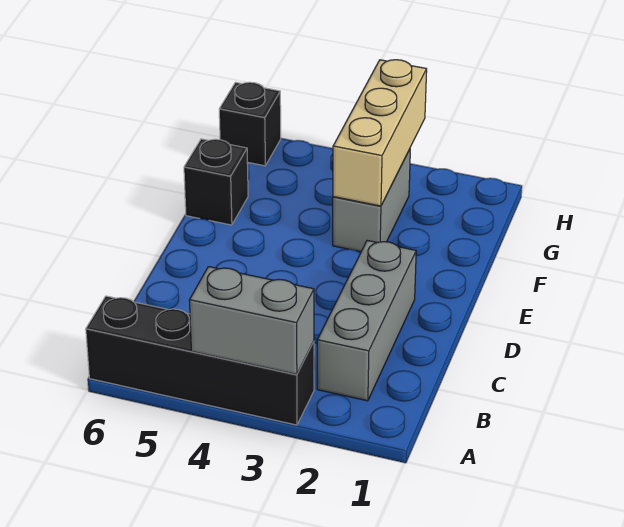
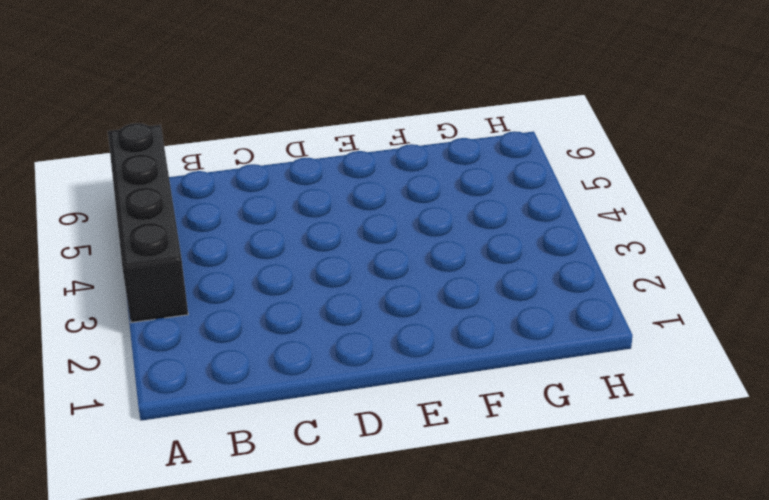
none -> grey brick B2:D2 level 1
none -> grey brick F3:G3 level 1

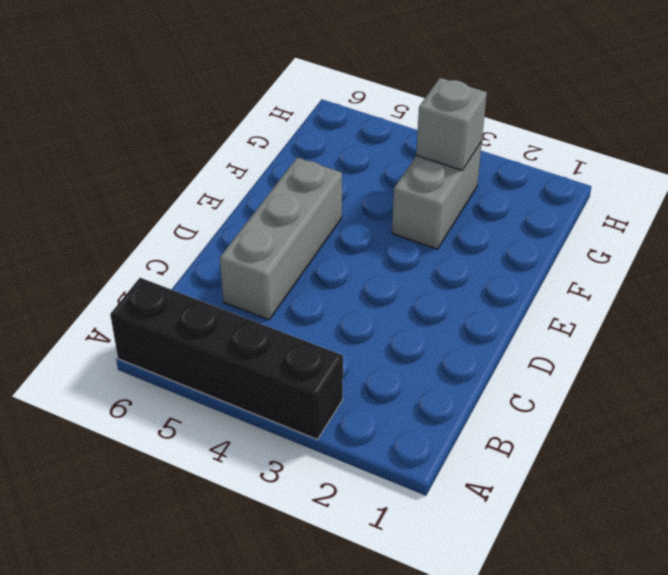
grey brick C5:E5 level 1 -> grey brick B2:D2 level 1
grey brick G3 level 2 -> tan brick F3:H3 level 2
none -> black brick F6 level 1
none -> black brick H6 level 1

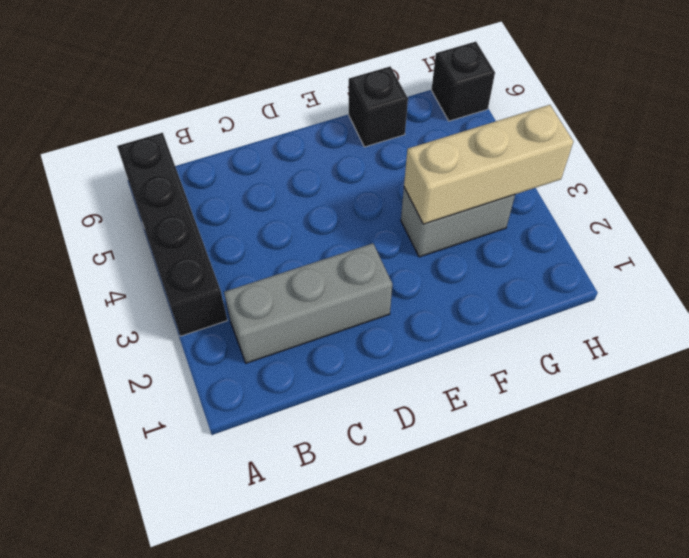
none -> grey brick A3:A4 level 2

